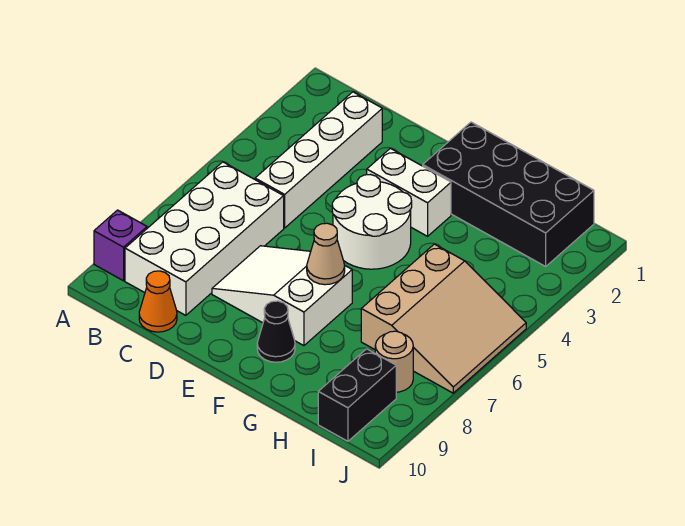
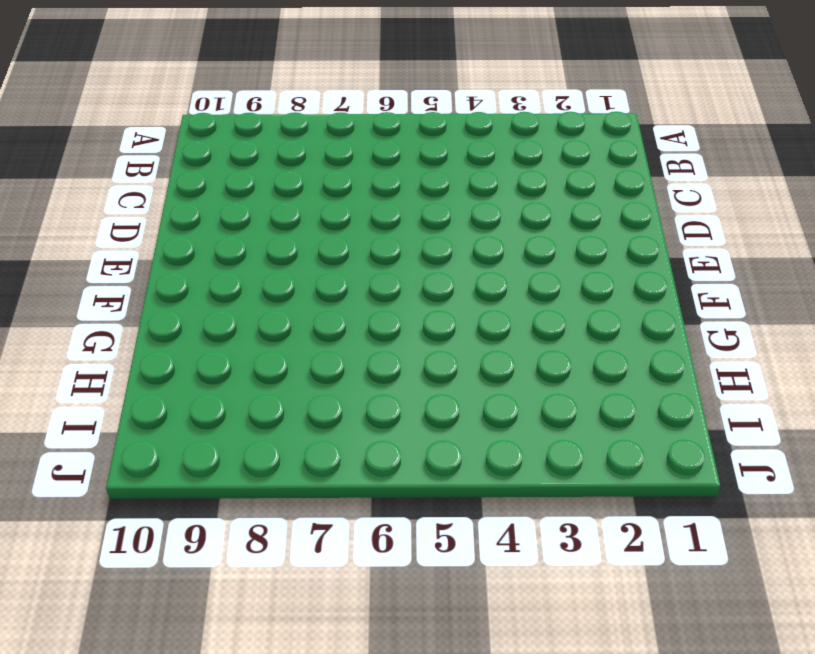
none -> purple brick A9 level 1
none -> white brick B6:C9 level 1
none -> white brick C2:C5 level 1

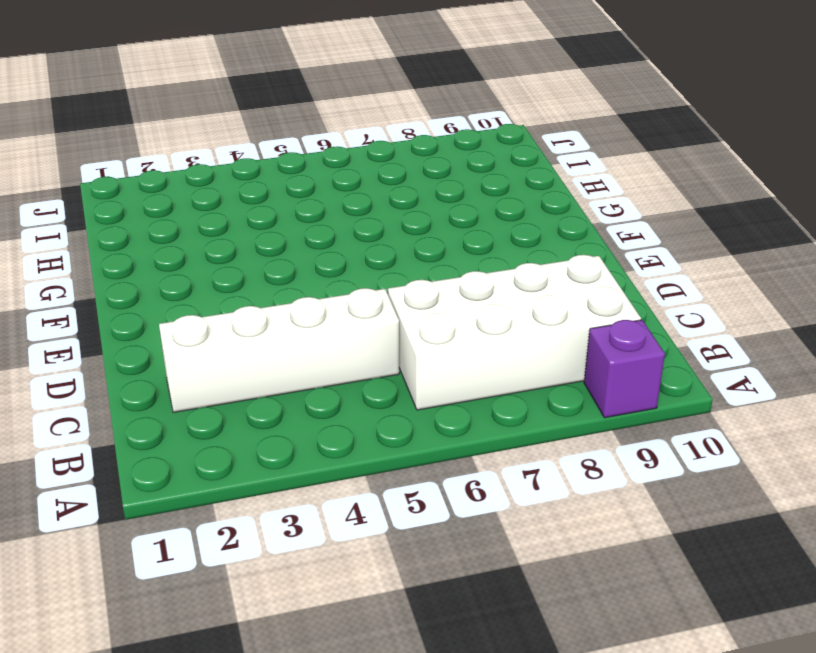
none -> orange cone C10 level 1
none -> white slope D7:F8 level 1 top F
none -> white brick E3:F3 level 1

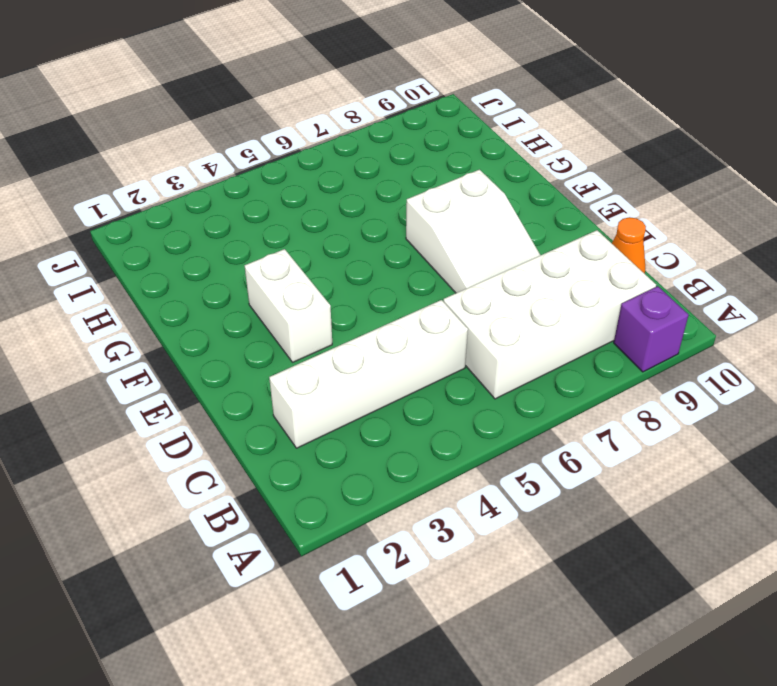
none -> white round brick E4:F5 level 1
none -> black brick F1:I2 level 1
none -> black cone F9 level 1

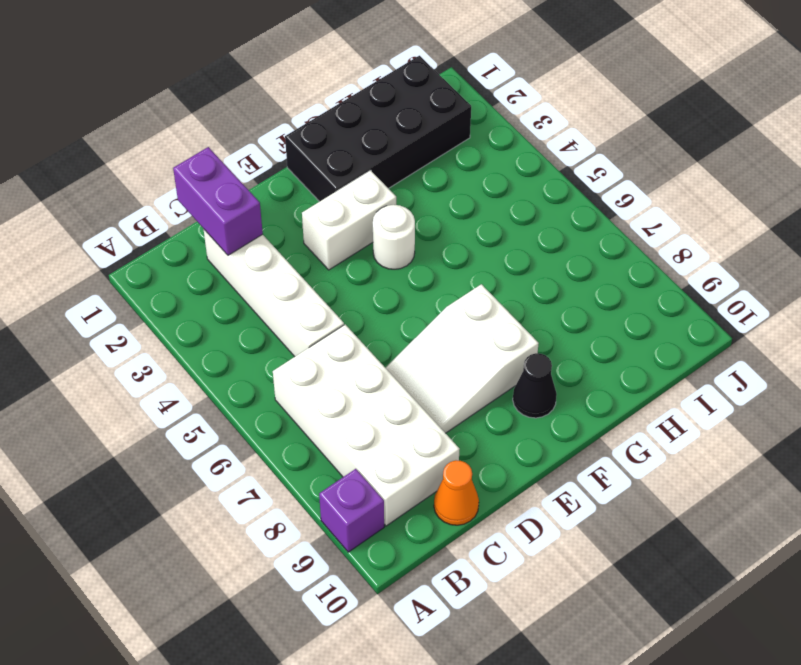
purple brick C1:C2 level 2 -> none
white round brick F4 level 1 -> white round brick E4:F5 level 1
none -> tan slope H5:J7 level 1 top H
none -> tan round brick I8 level 1
none -> black brick I9:I10 level 1

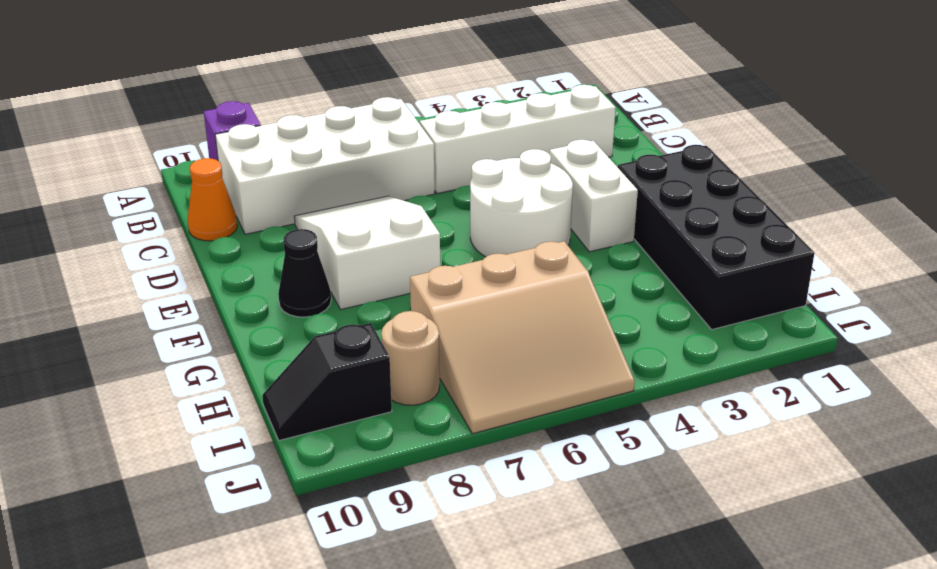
black slope I9:I10 level 1 top 9 -> black brick I9:I10 level 1
none -> tan cone F7 level 2

